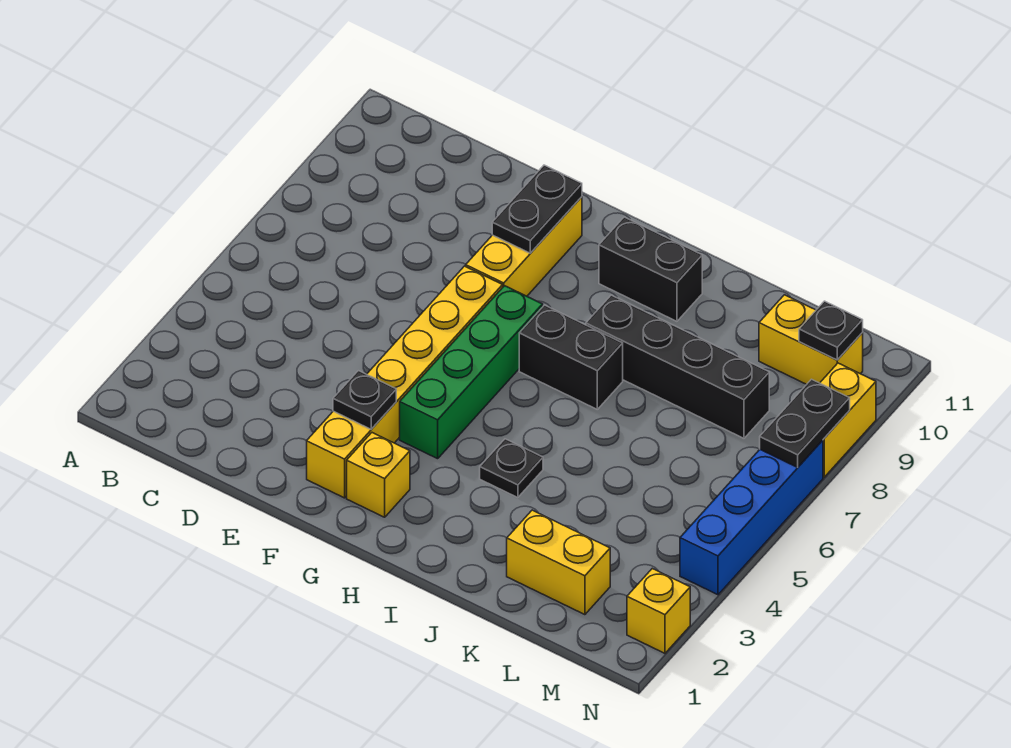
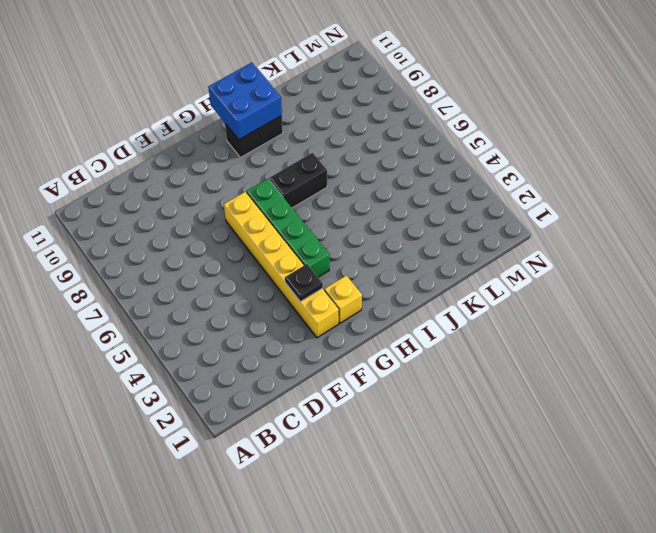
blue brick H10:I11 level 2 -> none
none -> yellow brick F8:F10 level 1
none -> black plate I4 level 1
none -> black brick I8:L8 level 1

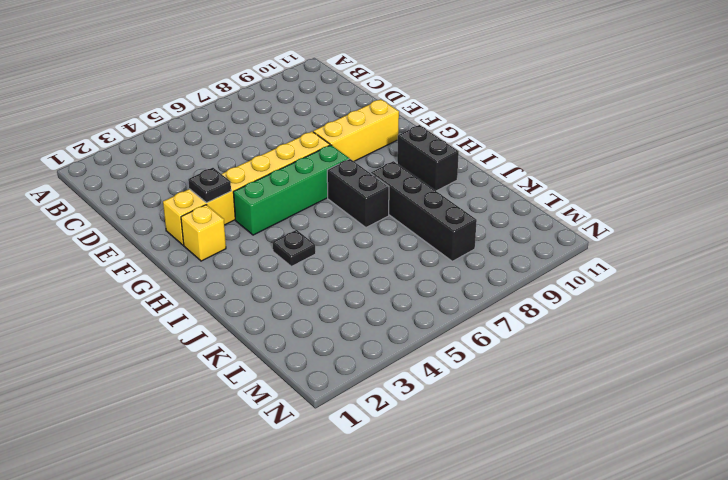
none -> yellow brick K2:L2 level 1
none -> yellow brick L10:M10 level 1
none -> yellow brick N2 level 1

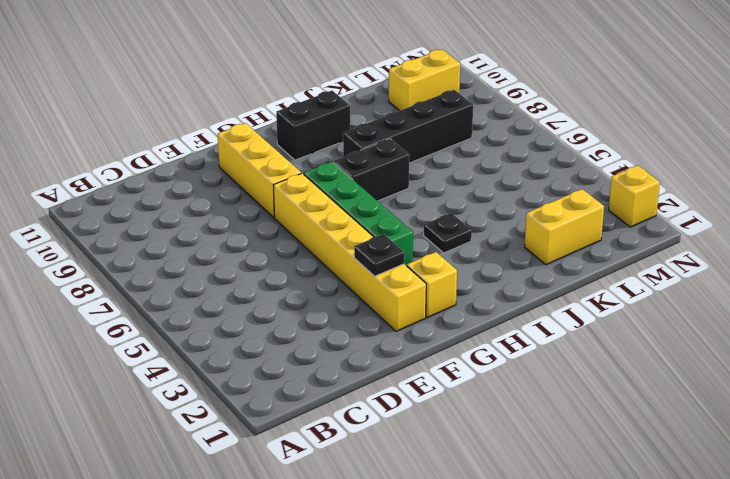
none -> blue brick N4:N7 level 1
none -> yellow brick N8:N9 level 1
none -> black plate F9:F10 level 2

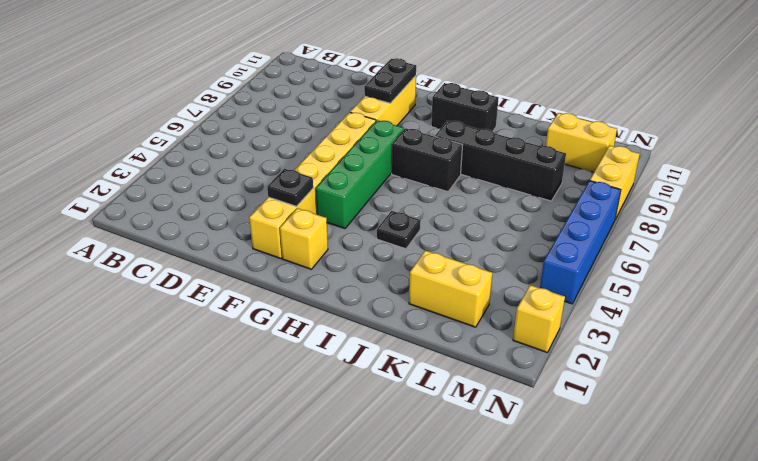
none -> black plate M10 level 2
none -> black plate N7:N8 level 2

